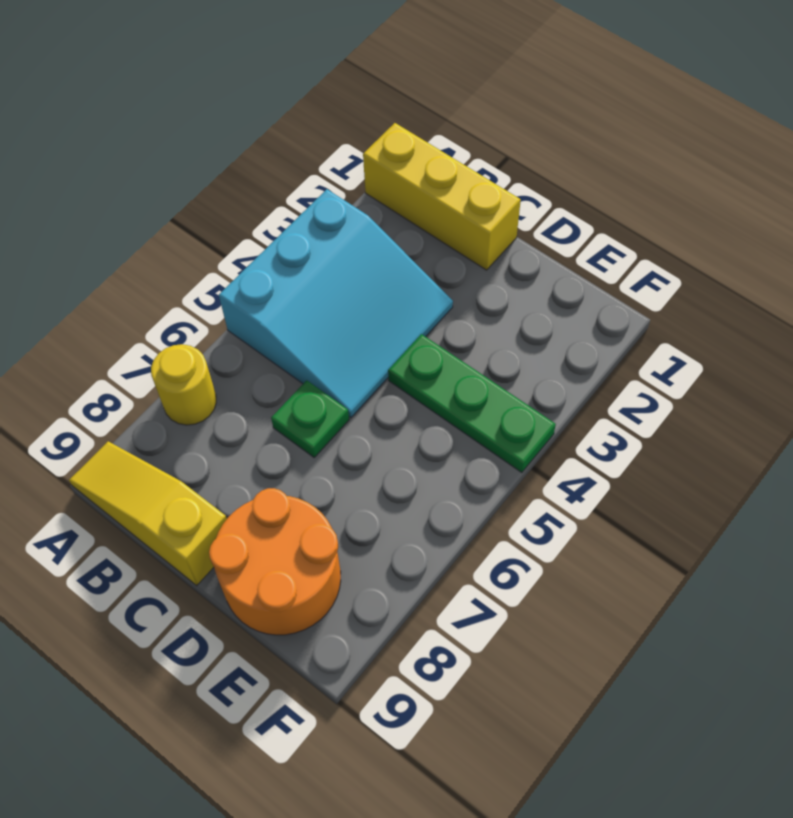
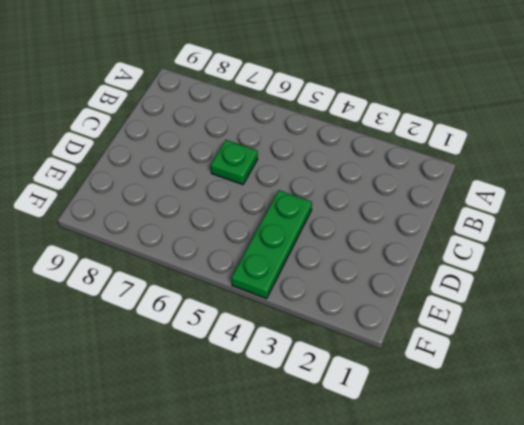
none -> yellow brick A1:C1 level 1
none -> cyan slope A3:C5 level 1 top A

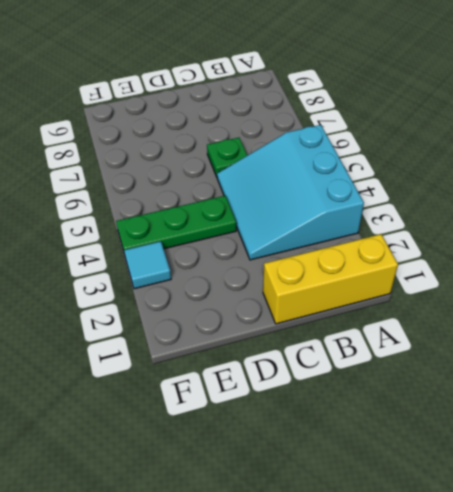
cyan tile F3 level 1 -> none
none -> yellow round brick A7 level 1
none -> yellow slope A9:C9 level 1 top C

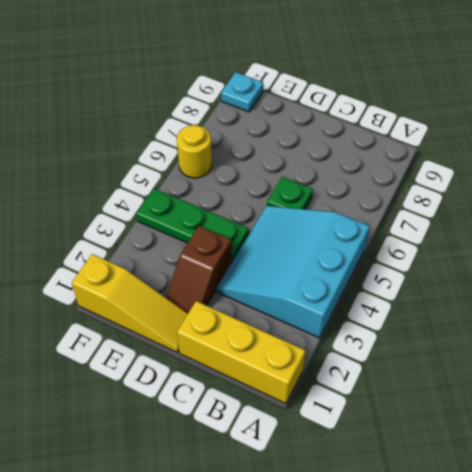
yellow slope D1:F1 level 1 top F -> yellow slope A9:C9 level 1 top C
brown slope D2:D3 level 1 top 3 -> none
yellow round brick F6 level 1 -> yellow round brick A7 level 1
cyan plate F9 level 1 -> none
none -> orange round brick D8:E9 level 1

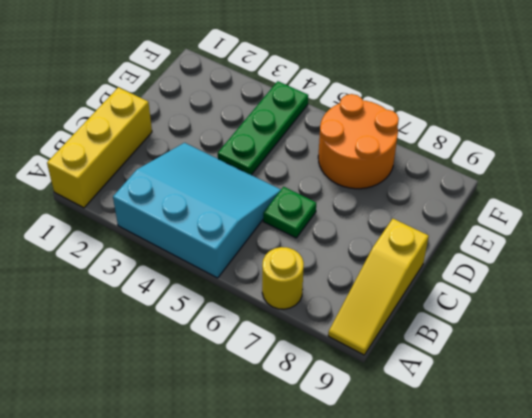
orange round brick E6:F7 level 1 -> orange round brick D8:E9 level 1

